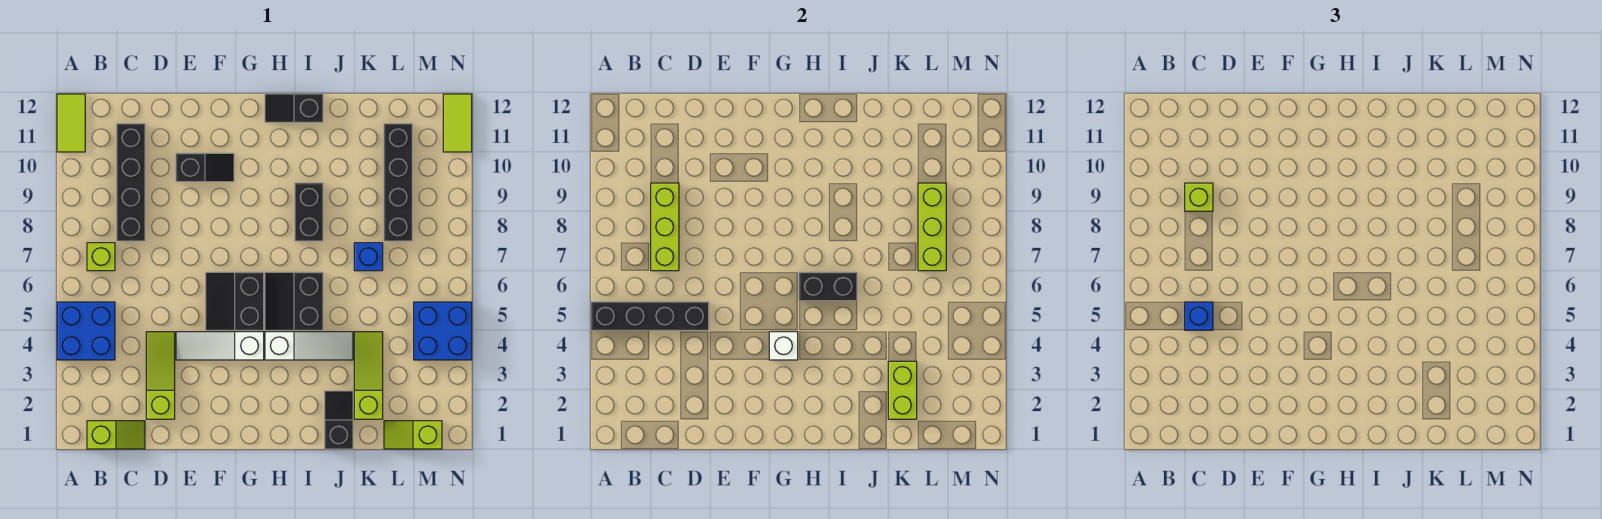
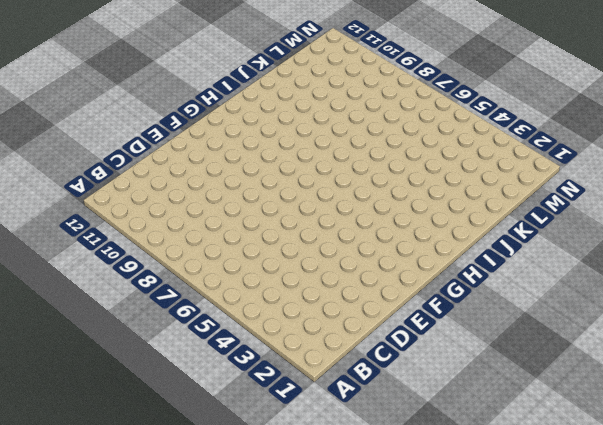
none -> blue brick A4:B5 level 1
none -> lime tile A11:A12 level 1
none -> lime slope B1:C1 level 1 top B

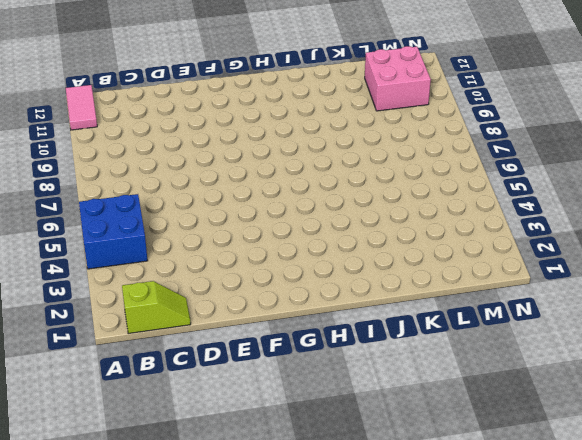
pink tile A11:A12 level 1 -> lime tile A11:A12 level 1
pink brick L10:M11 level 1 -> black brick L8:L11 level 1
none -> lime brick B7 level 1
none -> black brick C8:C11 level 1
none -> lime slope D2:D4 level 1 top 2

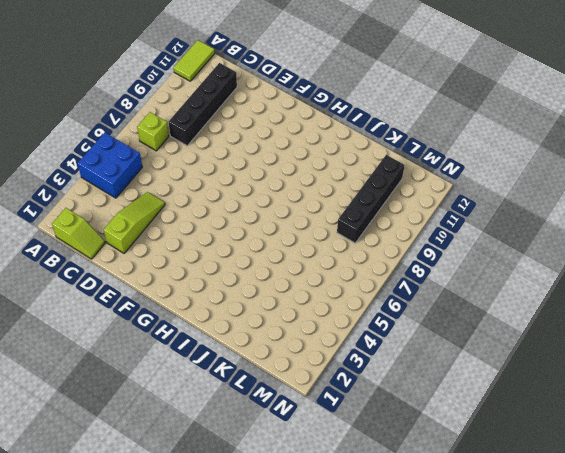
none -> white slope E4:G4 level 1 top G
none -> black slope E10:F10 level 1 top E
none -> black slope F5:G6 level 1 top G

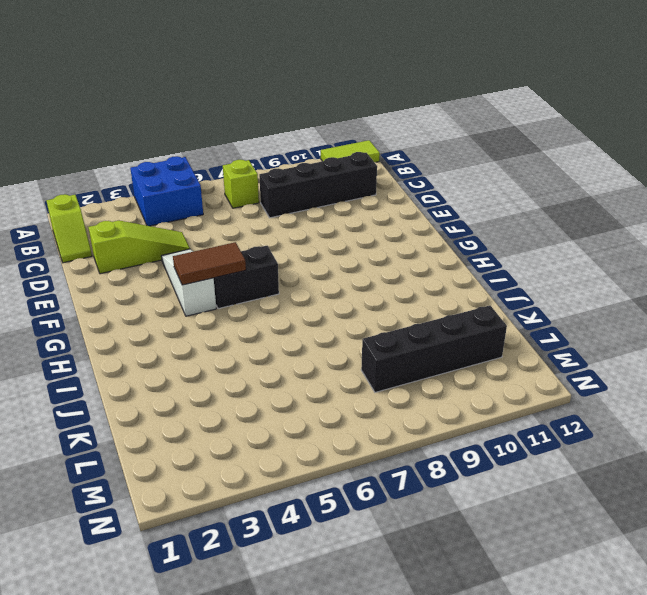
brown tile G4:G5 level 2 -> white brick G4 level 2
none -> black slope E10:F10 level 1 top E
none -> white slope H4:J4 level 1 top H
none -> black slope H5:I6 level 1 top I

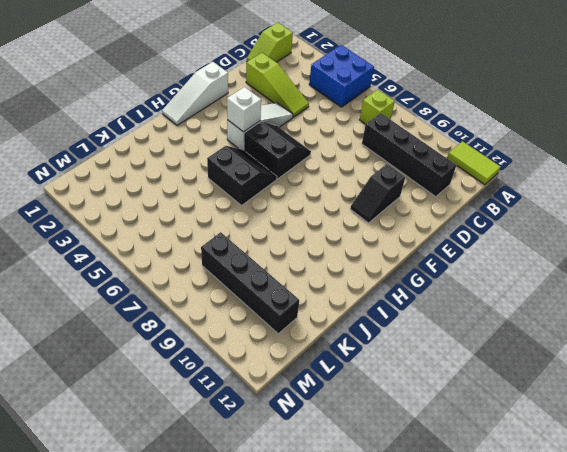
white slope F1:H1 level 1 top F -> white slope H4:J4 level 1 top H
none -> black slope H12:I12 level 1 top I
none -> black brick I8:I9 level 1
none -> black slope J1:J2 level 1 top 1

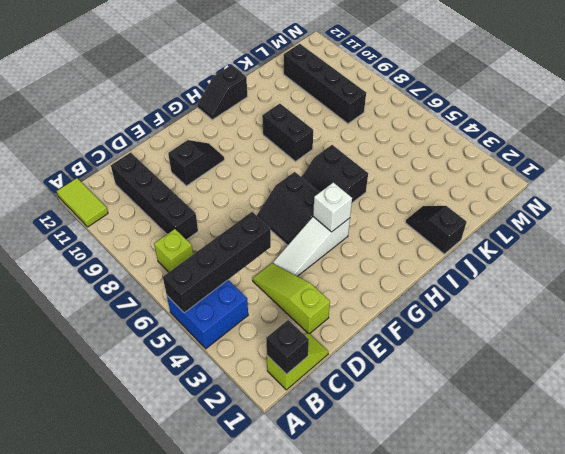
black brick B1 level 2 -> none
none -> white slope H4:J4 level 1 top H
none -> lime slope K2:K4 level 1 top 2
none -> blue brick K7 level 1

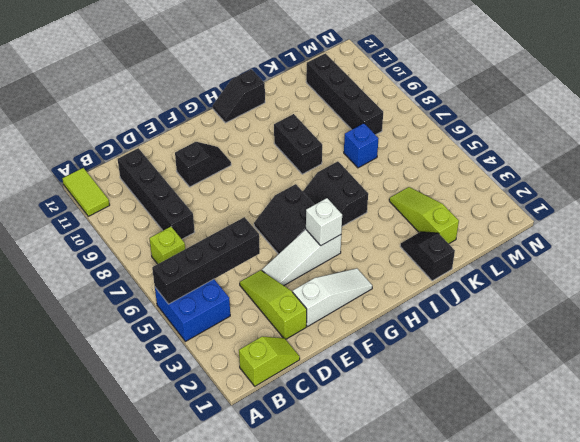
white slope E2:G2 level 1 top E -> white slope H4:J4 level 1 top H
none -> lime slope L1:M1 level 1 top M
none -> blue brick M4:N5 level 1
none -> lime tile N11:N12 level 1

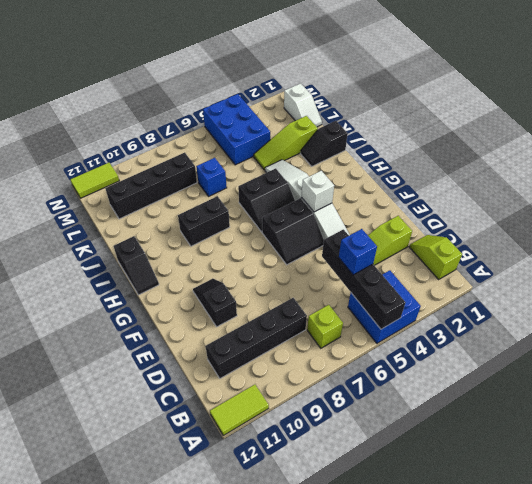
white slope L1:M1 level 1 top M -> lime slope L1:M1 level 1 top M
blue brick L4:N5 level 1 -> blue brick M4:N5 level 1
none -> lime brick C7:C9 level 2
none -> black brick H6:I6 level 2
none -> lime brick K2:K3 level 2

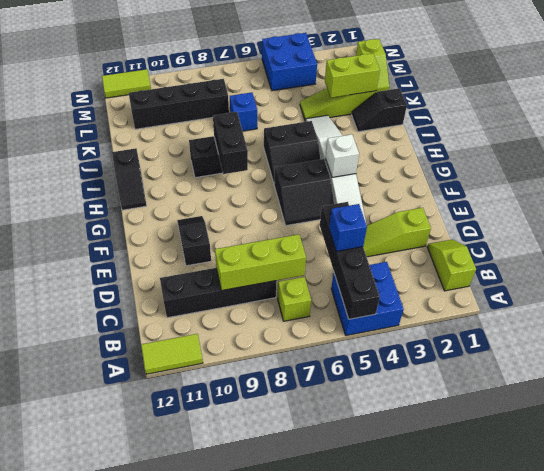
black brick H8:I8 level 2 -> black brick H6:I6 level 2
none -> lime brick L7:L9 level 2
none -> lime brick C9 level 3

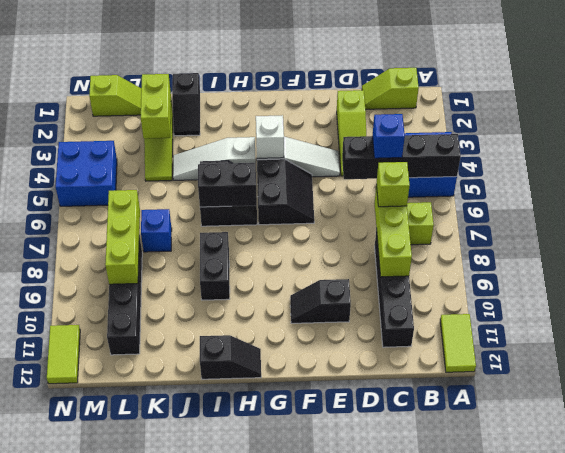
lime brick C7 level 3 -> lime brick C9 level 3

